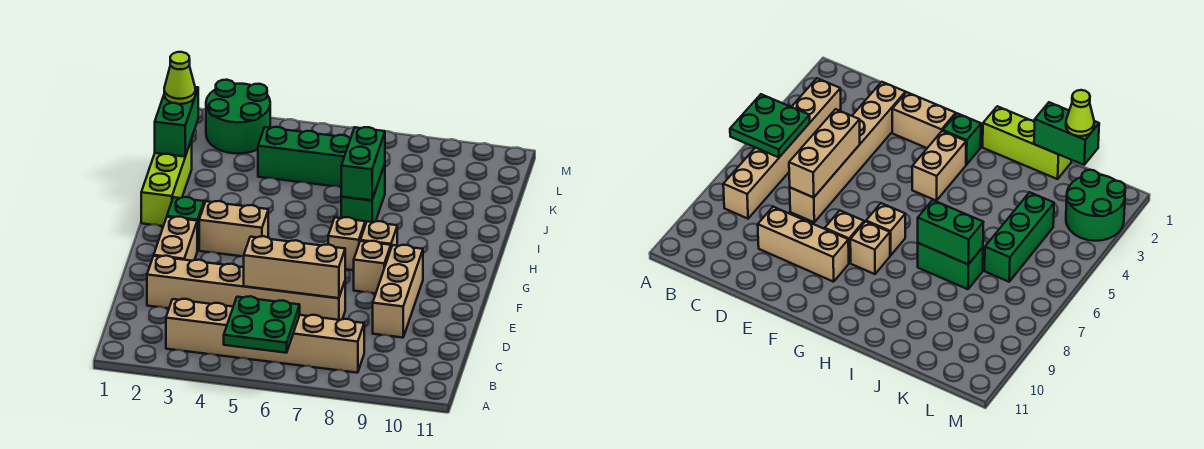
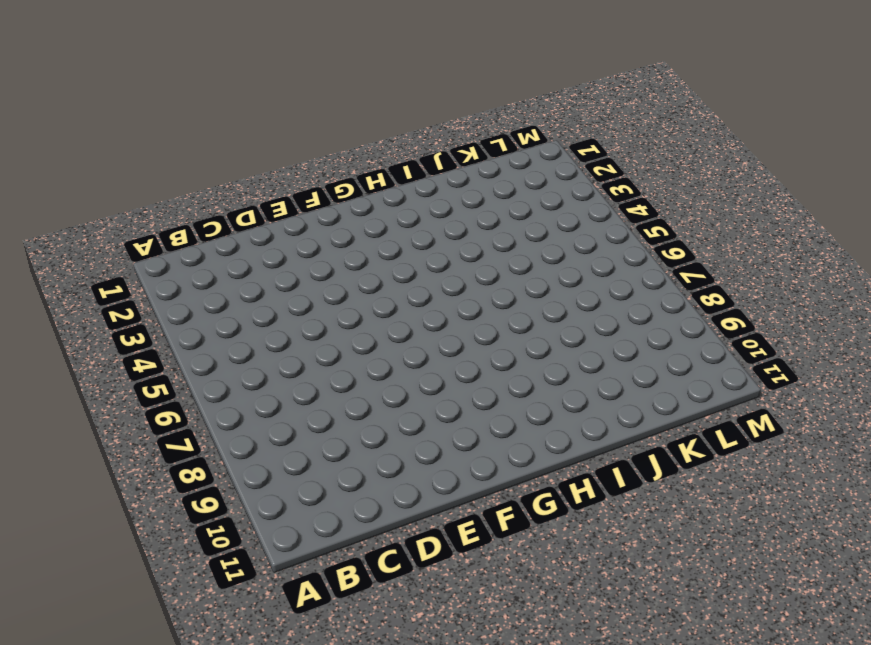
none -> tan brick B3:B8 level 1
none -> tan brick D2:D7 level 1
none -> tan brick D9:F9 level 1

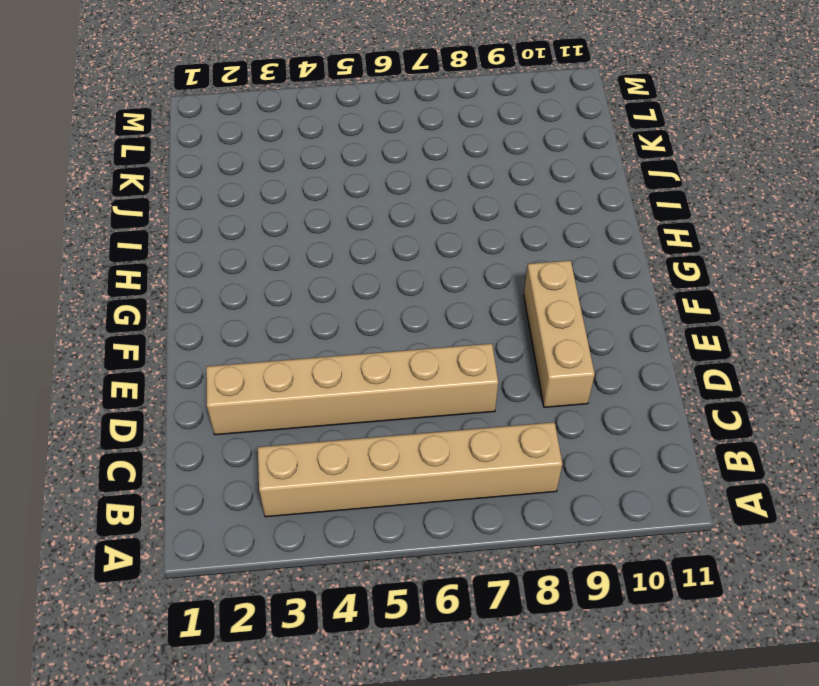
none -> tan brick E2:F2 level 1
none -> tan brick F8 level 1
none -> green brick G2 level 1

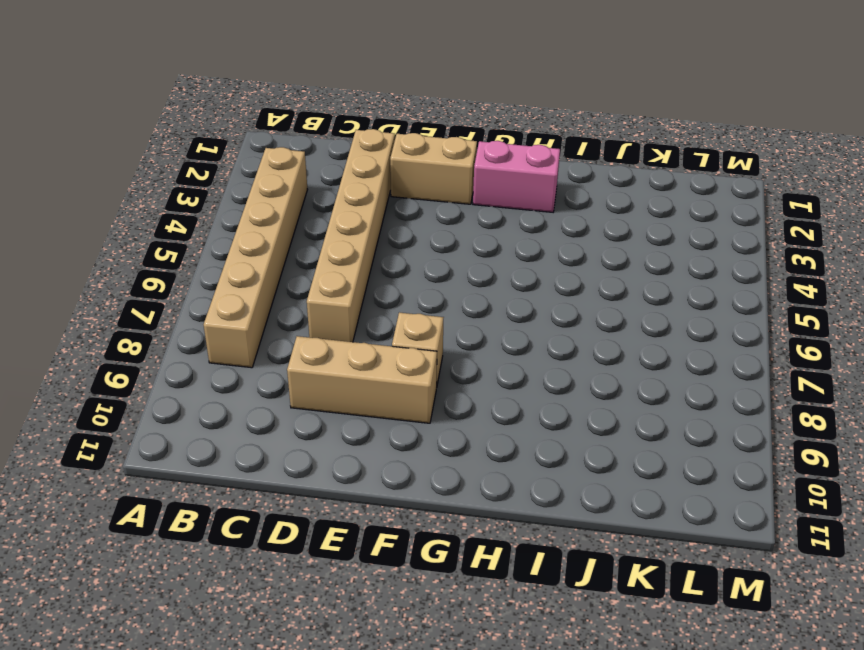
pink brick G2:H2 level 1 -> green brick G2 level 1
none -> tan brick G3:G4 level 1
none -> tan brick G7 level 1
none -> tan brick G8 level 1

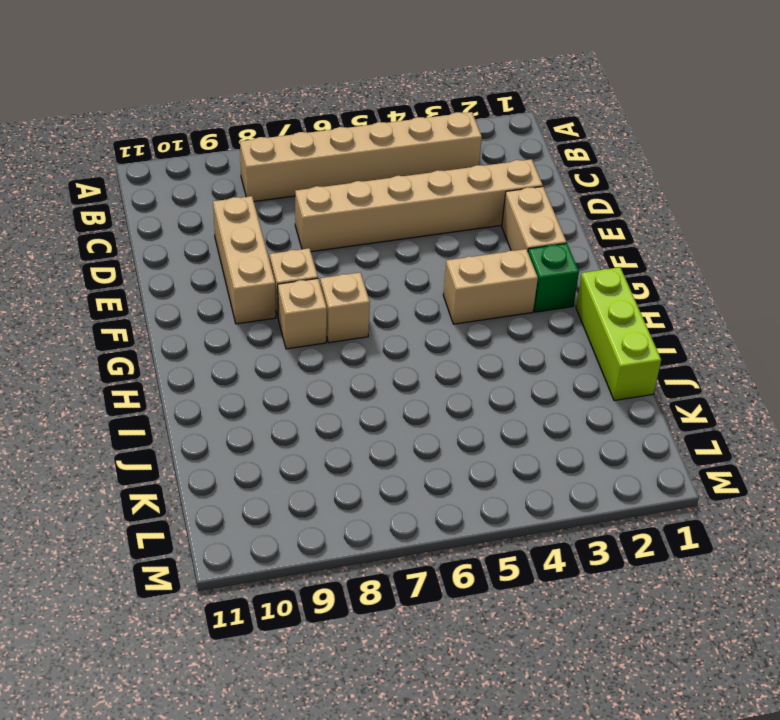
none -> green brick I7:J7 level 1
none -> green brick K4:K6 level 1
none -> green round brick L2:M3 level 1

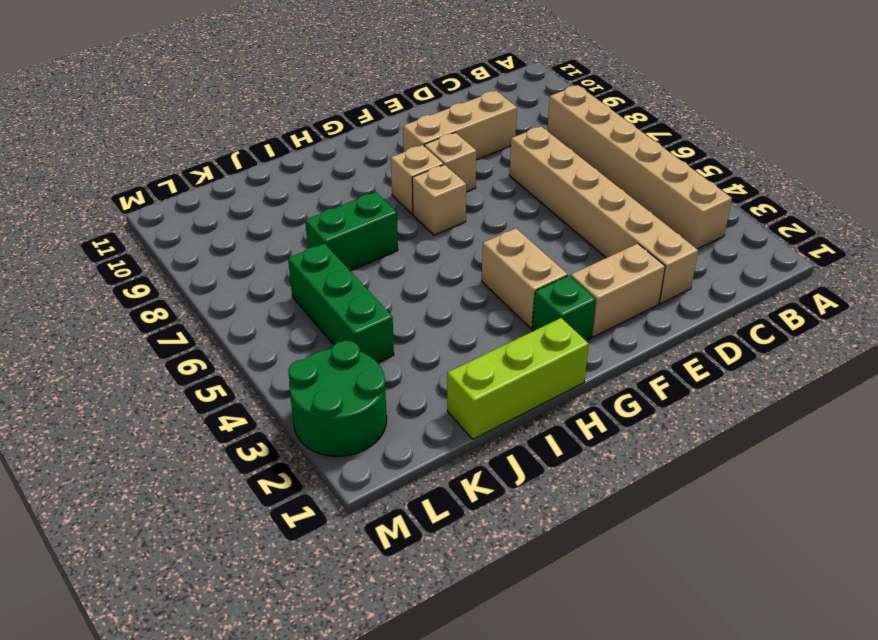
none -> green plate A5:B6 level 2
none -> tan brick D5:D7 level 2
none -> green brick I7:J7 level 2

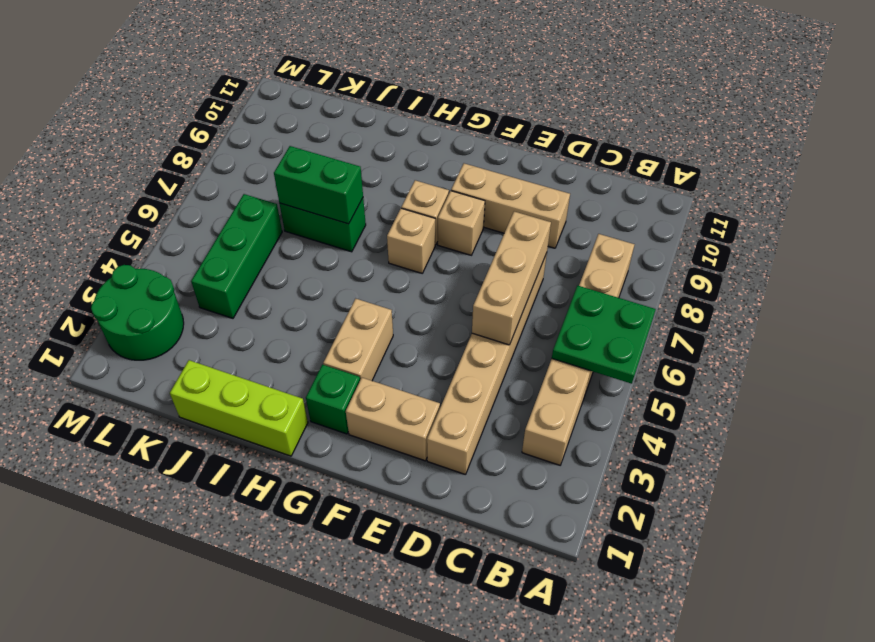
none -> green brick J1:K1 level 2
none -> lime cone K1 level 3

